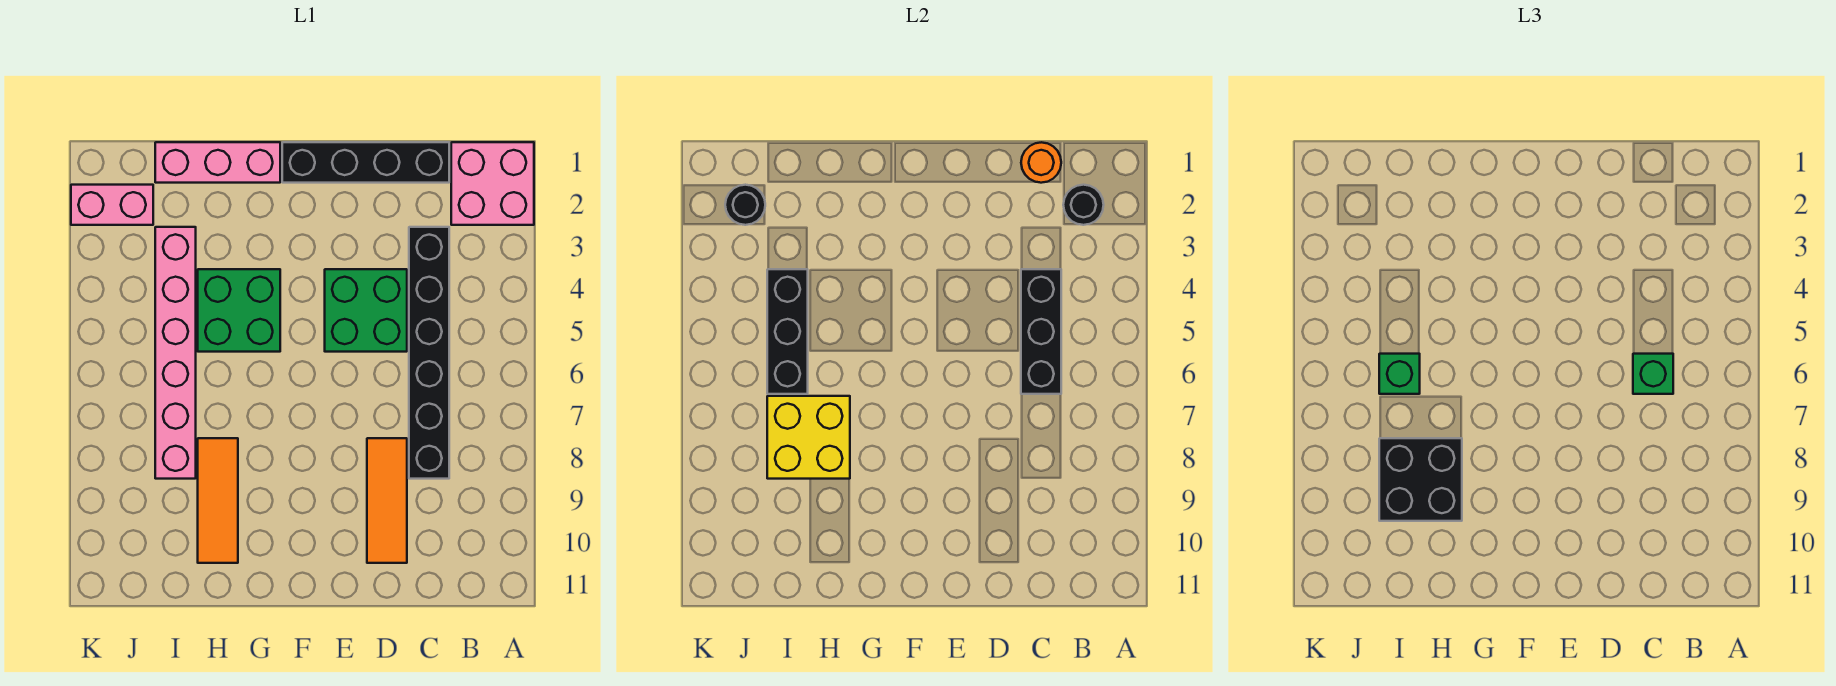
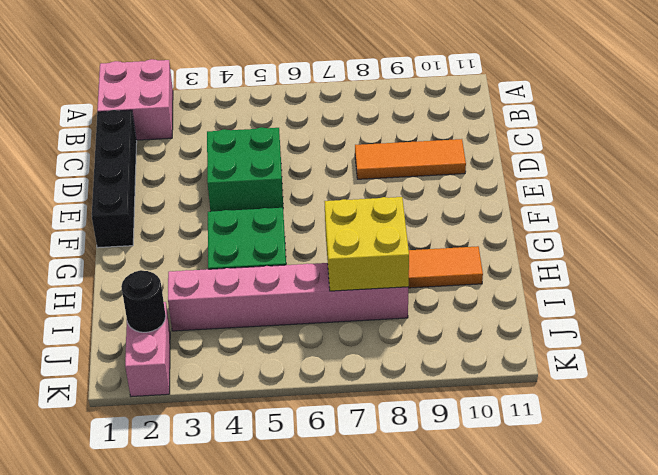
none -> black brick C3:C8 level 1
none -> pink brick G1:I1 level 1
none -> black round brick B2 level 2

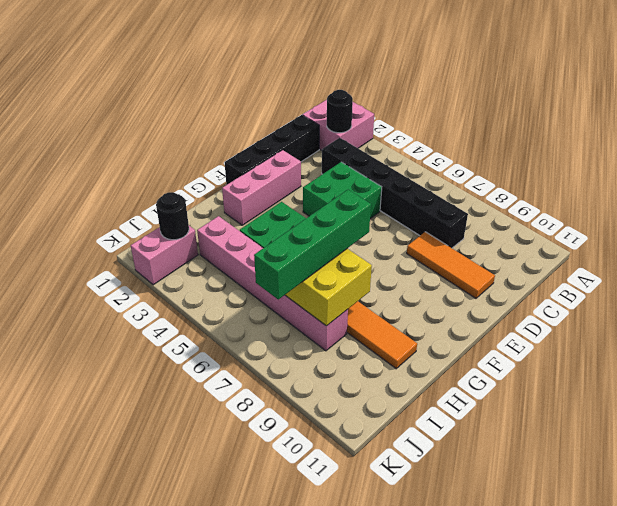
pink brick E2:G2 level 1 -> pink brick G1:I1 level 1
green brick G7:J7 level 3 -> none
none -> orange round brick C1 level 2
none -> black brick C4:C6 level 2
none -> black brick I4:I6 level 2

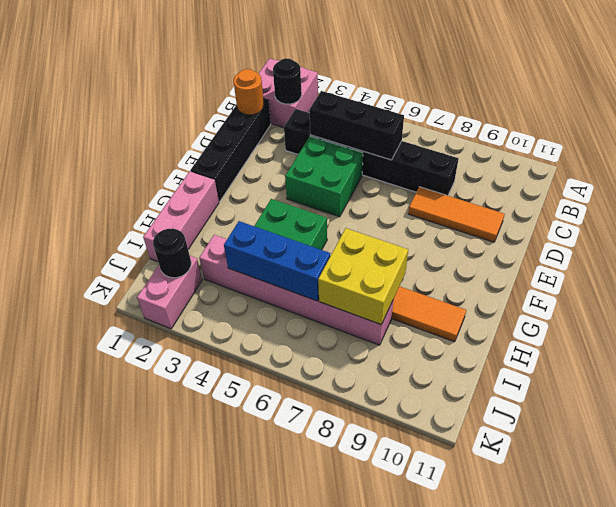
blue brick I4:I6 level 2 -> black brick I4:I6 level 2
none -> green brick C6 level 3
none -> black brick H8:I9 level 3
none -> green brick I6 level 3

